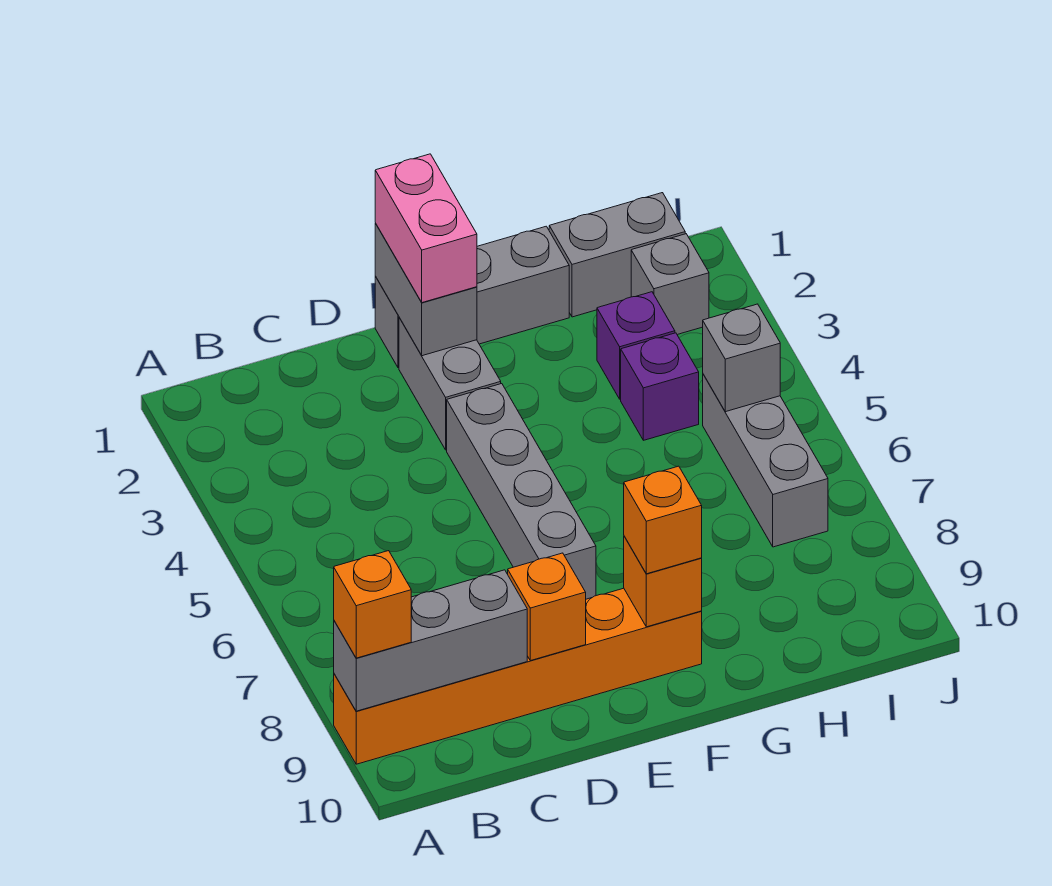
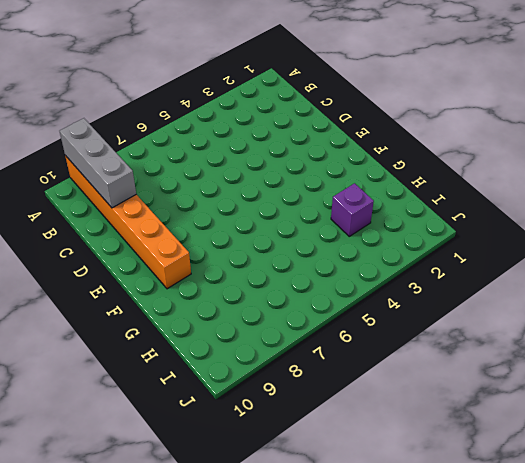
none -> grey brick E1:G1 level 1
none -> grey brick E2:E3 level 1
none -> grey brick E4:E7 level 1

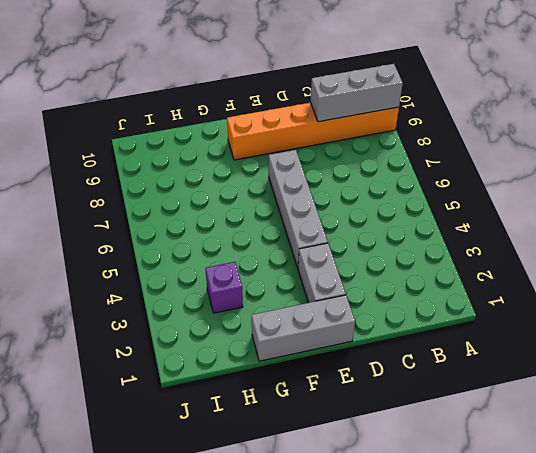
none -> grey brick H1:I1 level 1
none -> purple brick H4 level 1
none -> grey brick I2 level 1

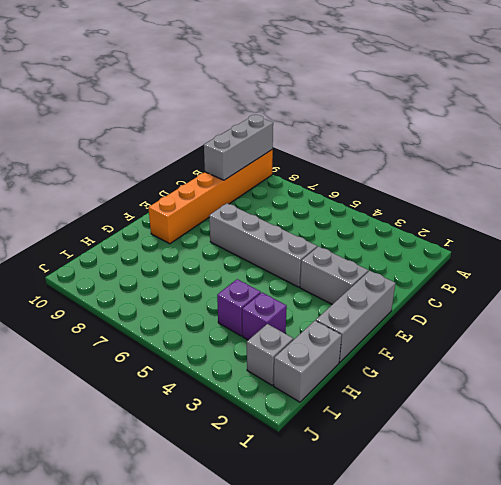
none -> grey brick I5:I7 level 1
none -> orange brick D9 level 2
none -> grey brick E1:E2 level 2

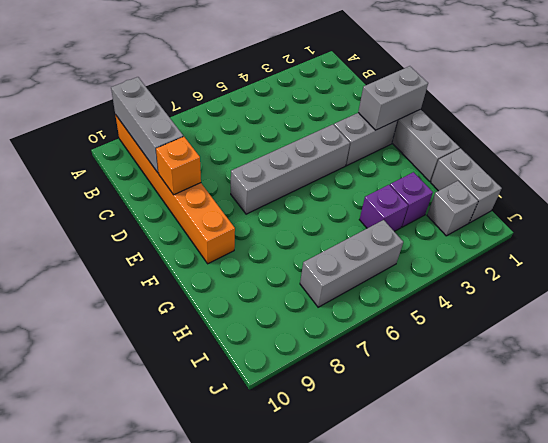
none -> orange brick F9 level 2
none -> grey brick I5 level 2
none -> orange brick A9 level 3

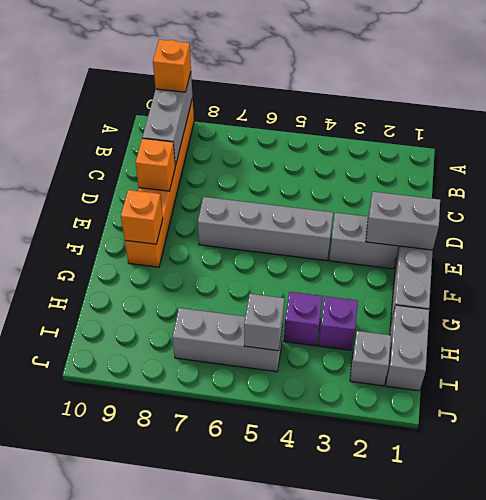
none -> pink brick E1:E2 level 3
none -> orange brick F9 level 3

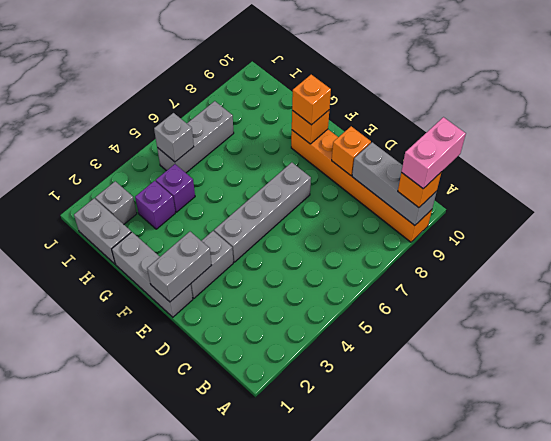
pink brick A9:A10 level 4 -> pink brick E1:E2 level 3

